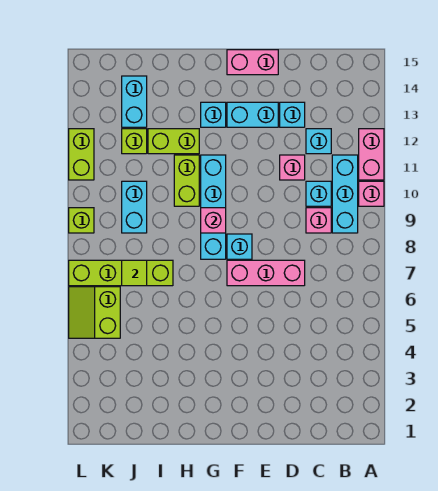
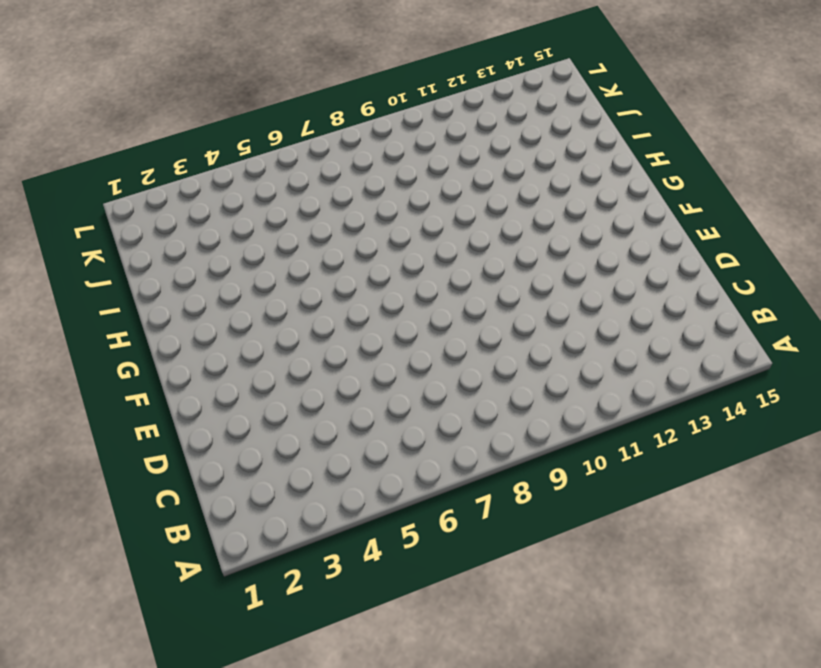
none -> pink brick A10 level 1
none -> pink brick A11:A12 level 1
none -> cyan brick B9:B11 level 1

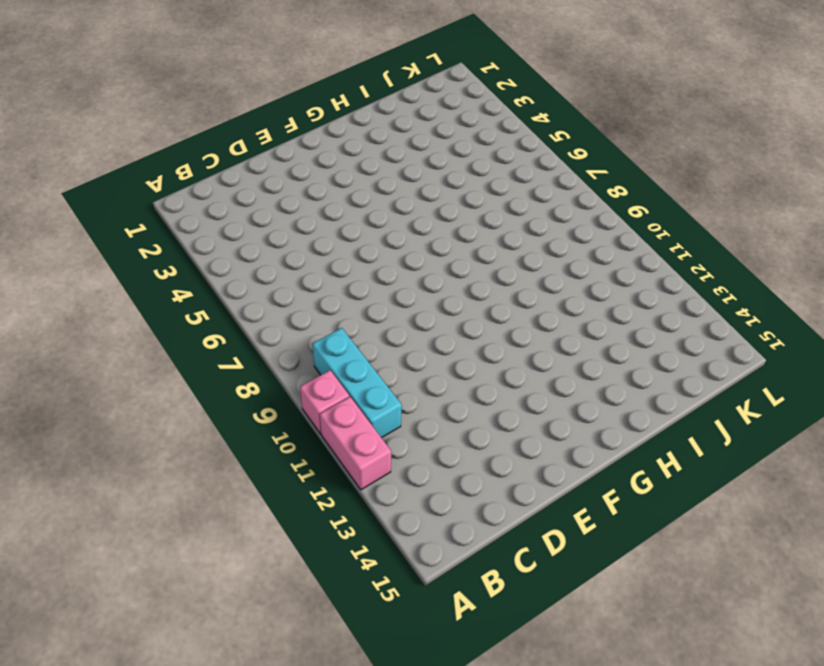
none -> pink brick C9 level 1
none -> cyan brick C10 level 1
none -> cyan brick C12 level 1

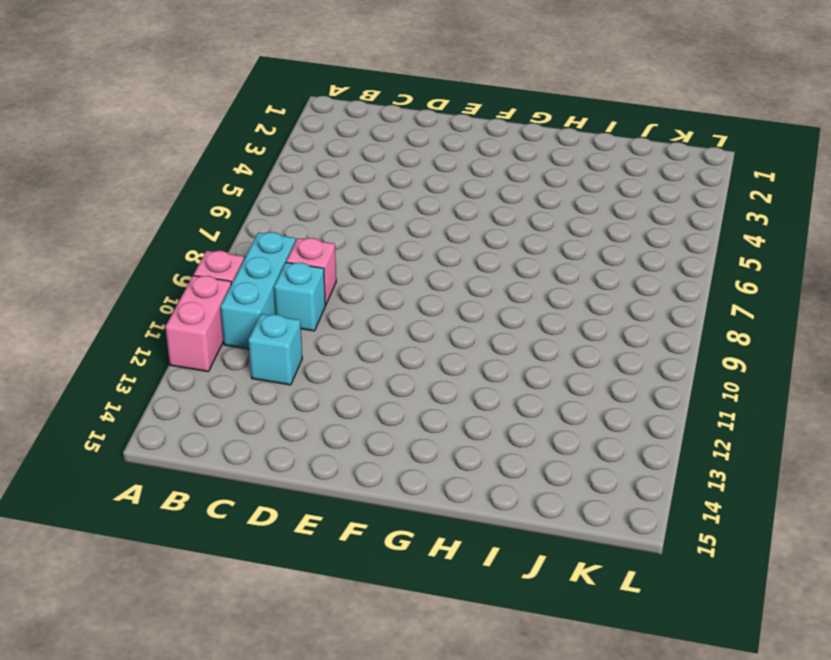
none -> pink brick D7:F7 level 1
none -> pink brick D11 level 1
none -> cyan brick D13 level 1

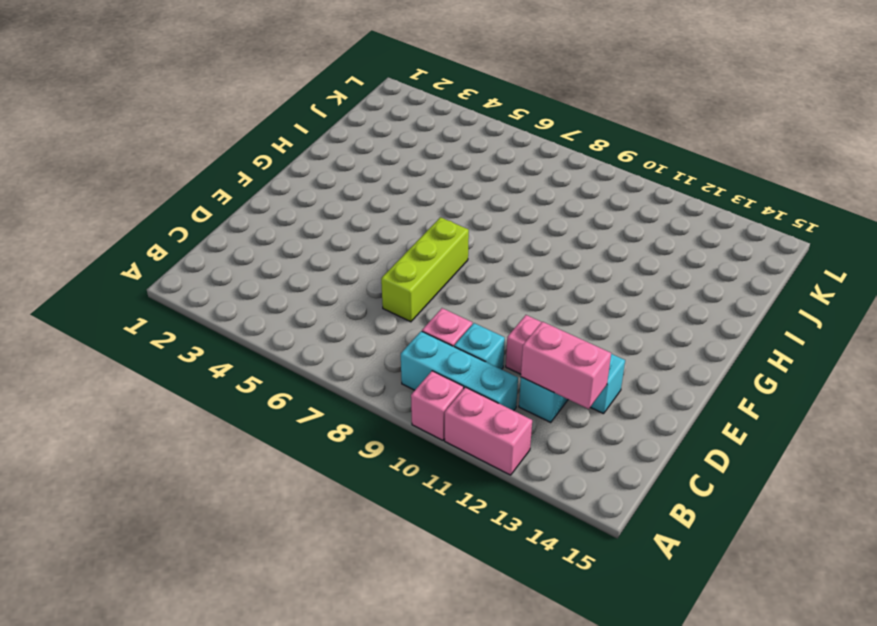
pink brick C12:C13 level 2 -> pink brick E15:F15 level 1
lime brick D7:F7 level 1 -> pink brick D7:F7 level 1
none -> cyan brick E13:F13 level 1
none -> cyan brick F8 level 1
none -> cyan brick G8:G11 level 1

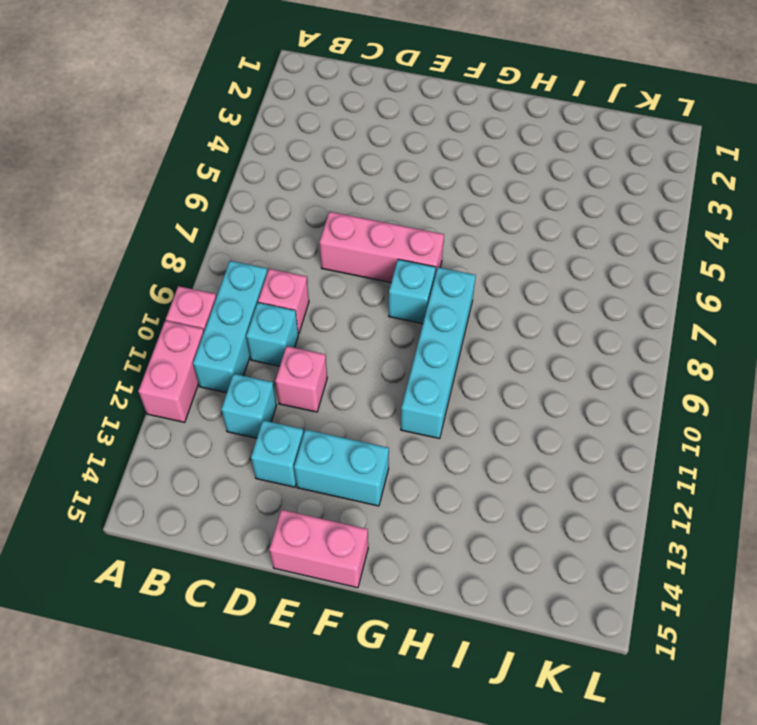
none -> cyan brick G13 level 1
none -> lime brick H10:H11 level 1
none -> lime brick H12:I12 level 1

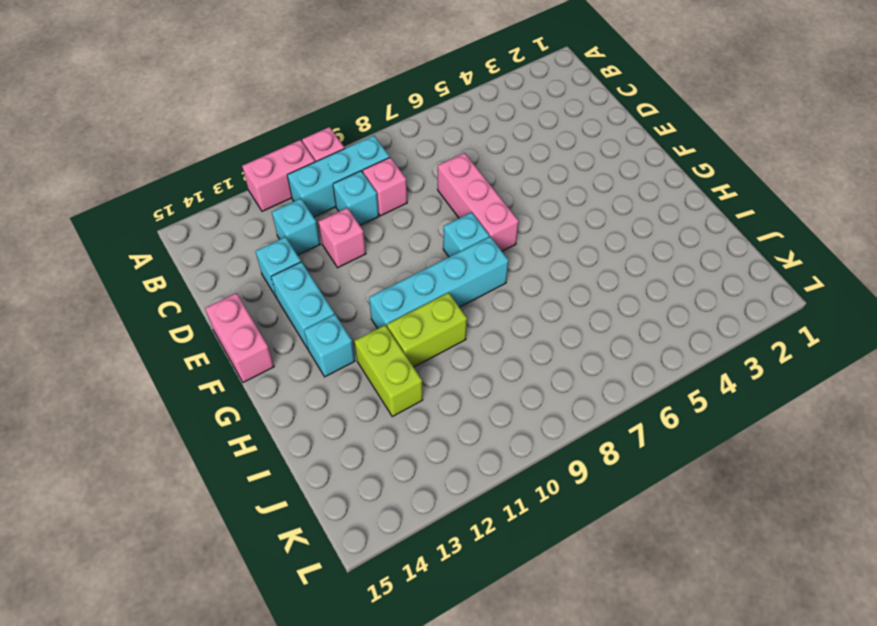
none -> lime brick I7:L7 level 1
none -> cyan brick J9:J10 level 1
none -> lime brick J12 level 1

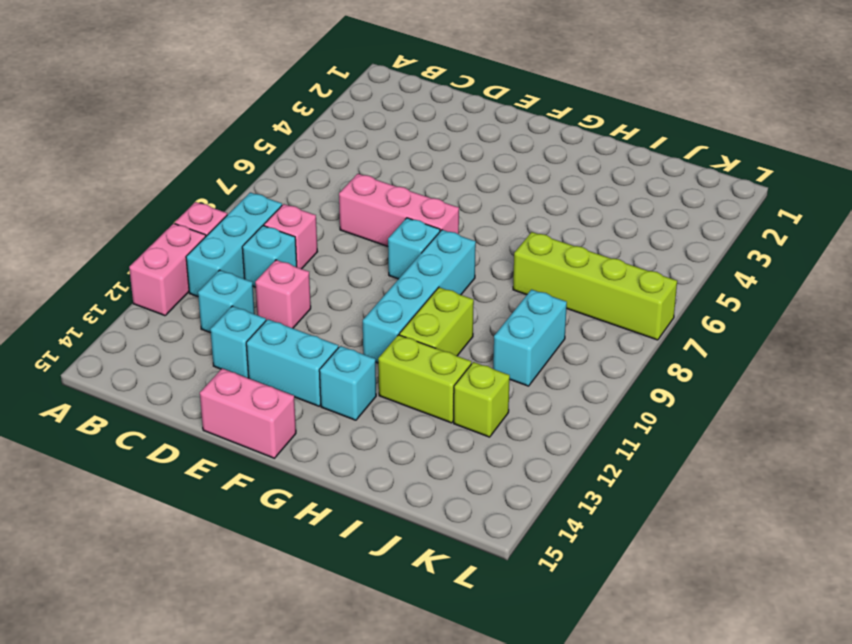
none -> cyan brick J13:J14 level 1
none -> lime slope K5:L6 level 1 top K
none -> lime brick L9 level 1

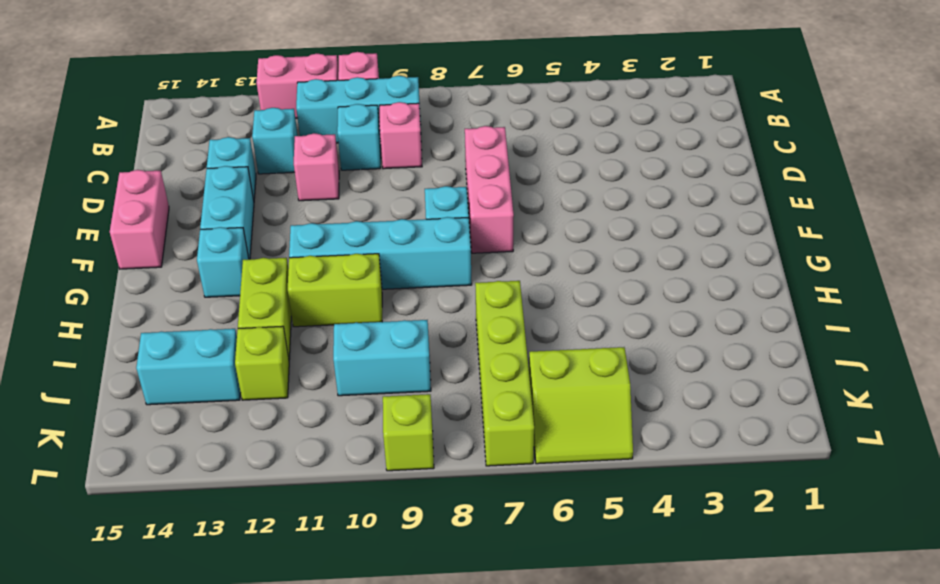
none -> lime brick L11:L12 level 1
none -> pink brick G9 level 2
none -> lime tile J7 level 2

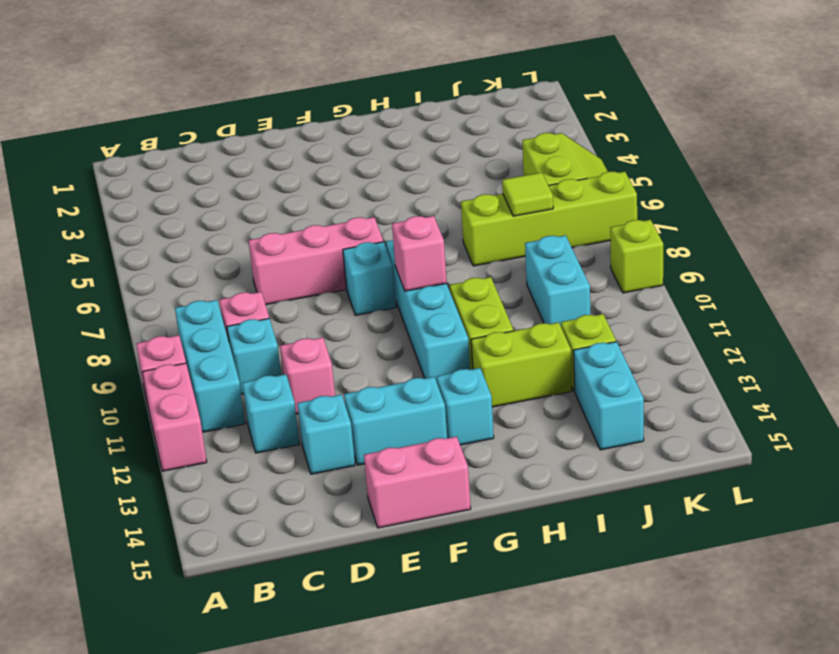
none -> lime brick L11:L12 level 1

